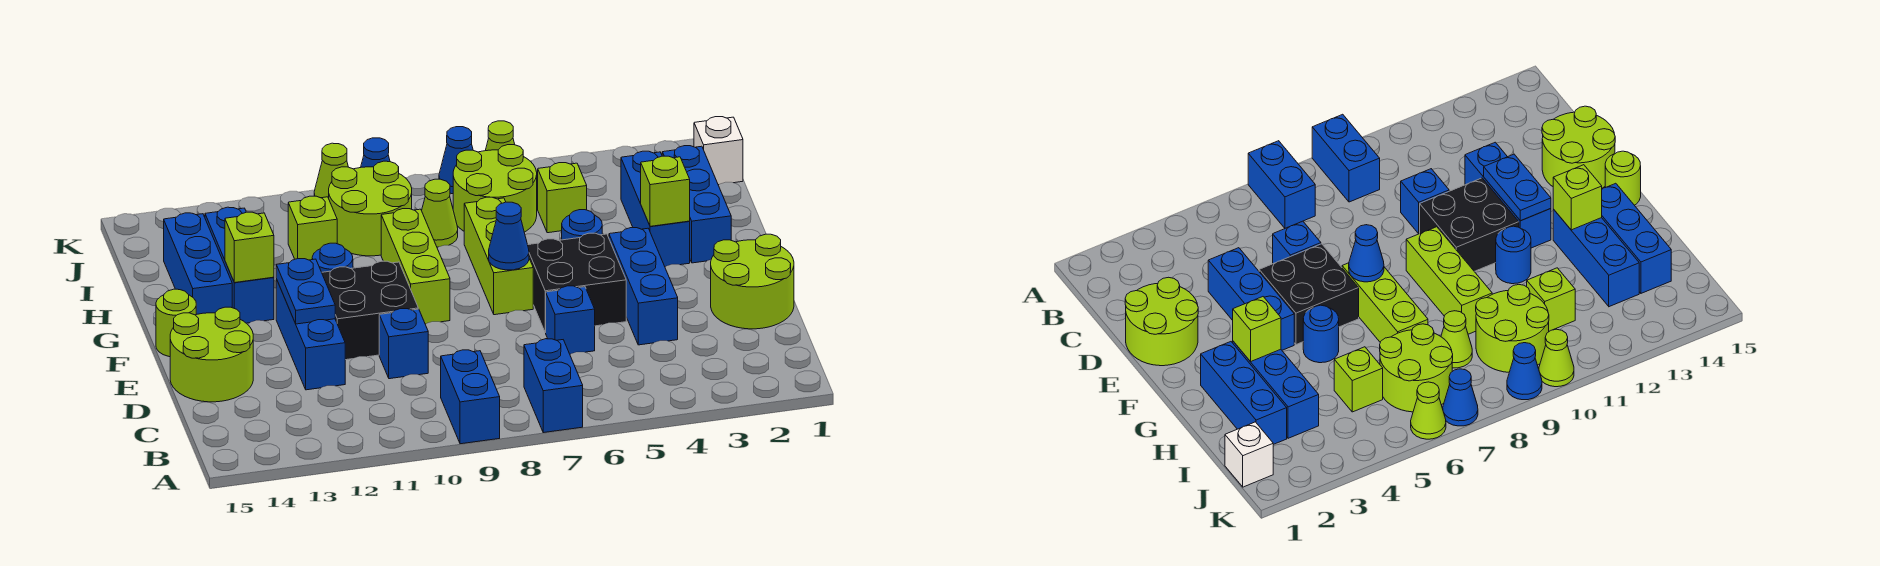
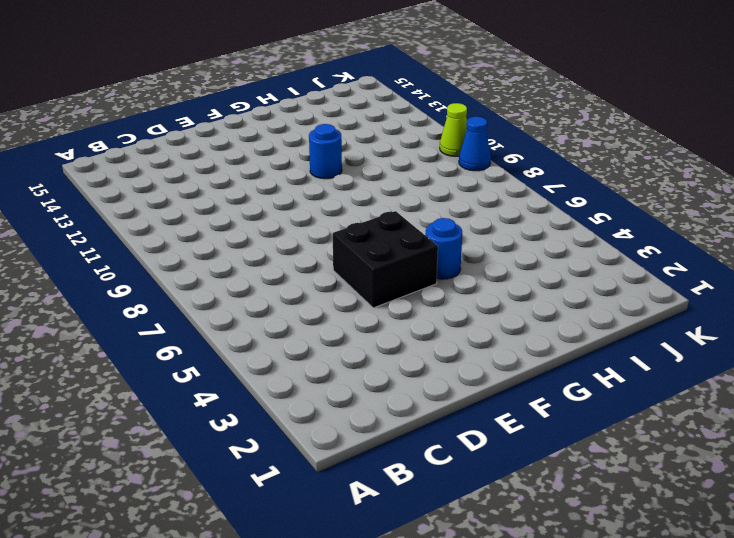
none -> blue brick A7:B7 level 1
none -> blue brick A9:B9 level 1
none -> lime round brick D1:E2 level 1
none -> blue brick D4:F4 level 1

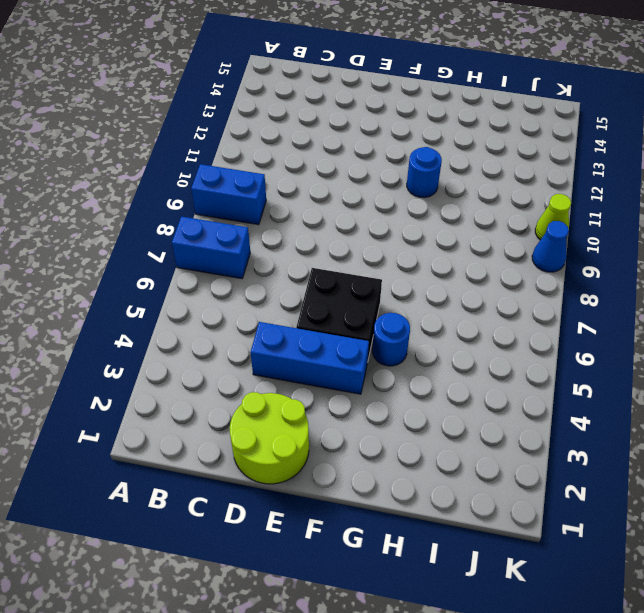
none -> blue brick D6 level 1
none -> blue brick D10 level 1
none -> blue brick D12:F12 level 1
none -> lime round brick D14:E15 level 1

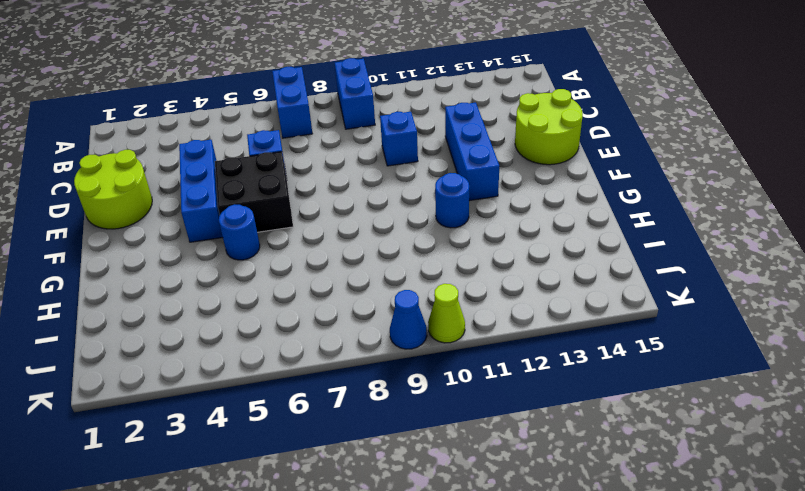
none -> black brick E10:F11 level 1
none -> lime brick F7:H7 level 1
none -> lime brick F9:H9 level 1
none -> lime round brick F15 level 1

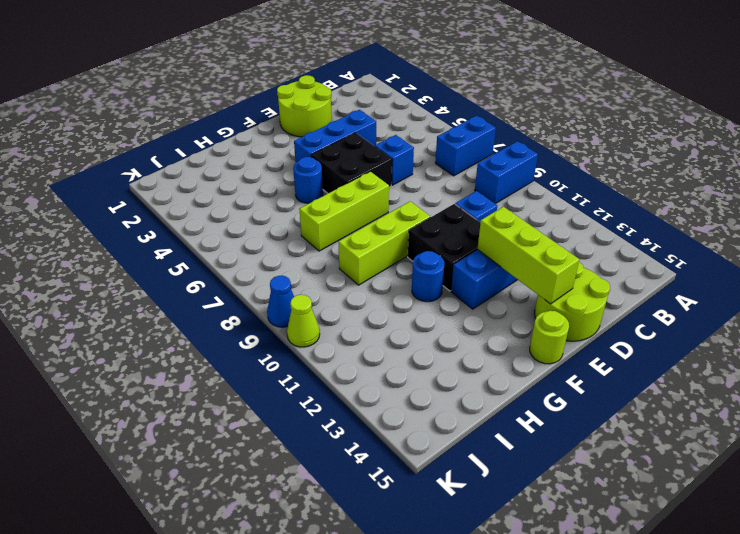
lime brick E12:E14 level 2 -> blue plate E12:F12 level 2
none -> blue brick G2:I2 level 1
none -> blue brick G3:I3 level 1
none -> blue brick G13:I13 level 1
none -> blue brick G14:I14 level 1

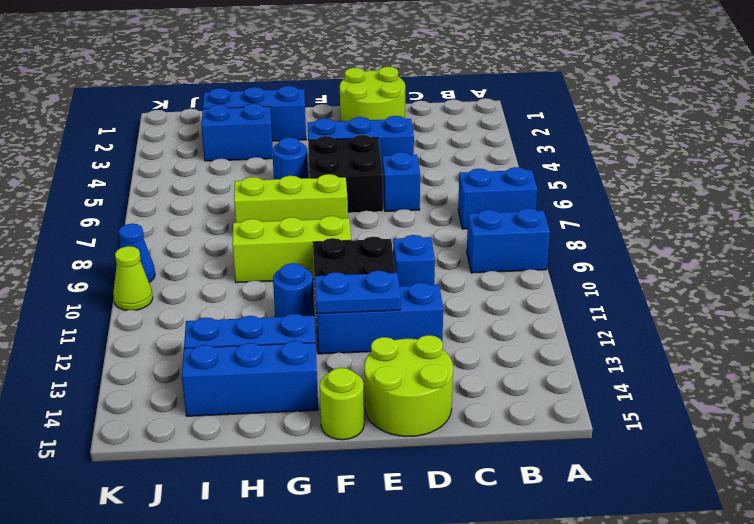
blue brick H3:I3 level 1 -> blue brick G3:I3 level 1
none -> lime brick I5 level 1
none -> lime round brick I6:J7 level 1
none -> lime cone I8 level 1
none -> lime round brick I9:J10 level 1

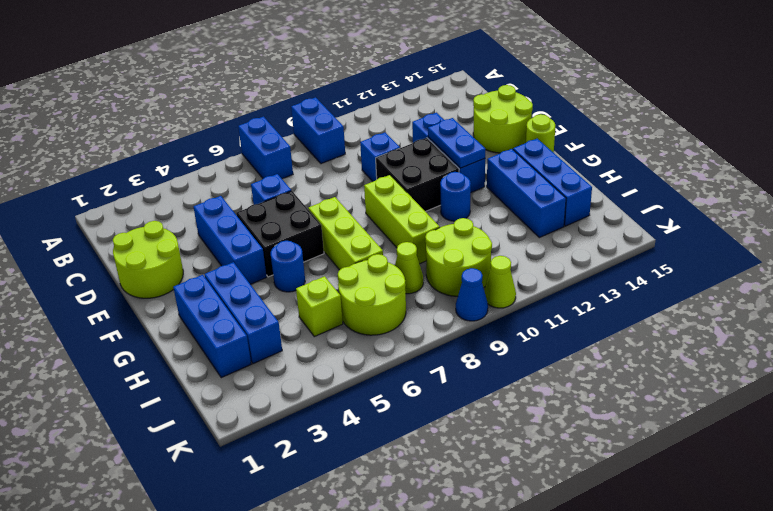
none -> lime brick I11 level 1
none -> white brick J1 level 1
none -> lime cone K6 level 1
none -> blue cone K7 level 1

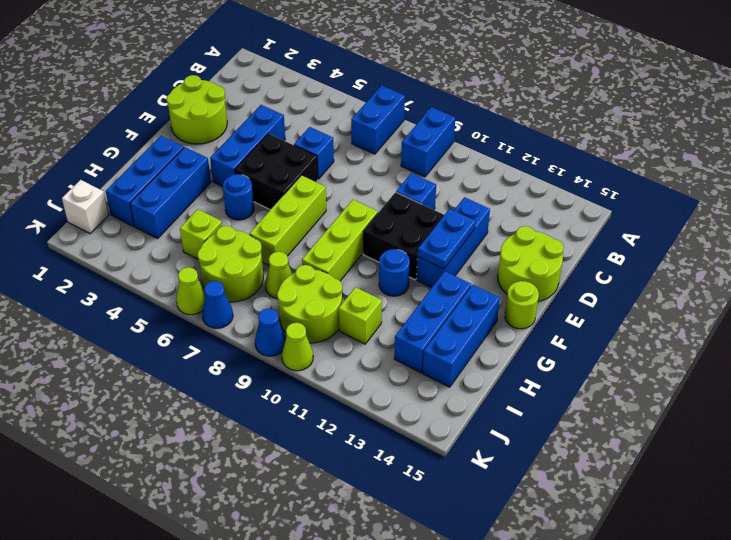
none -> blue cone F7 level 2
none -> lime brick G3 level 2
none -> lime brick G13 level 2

